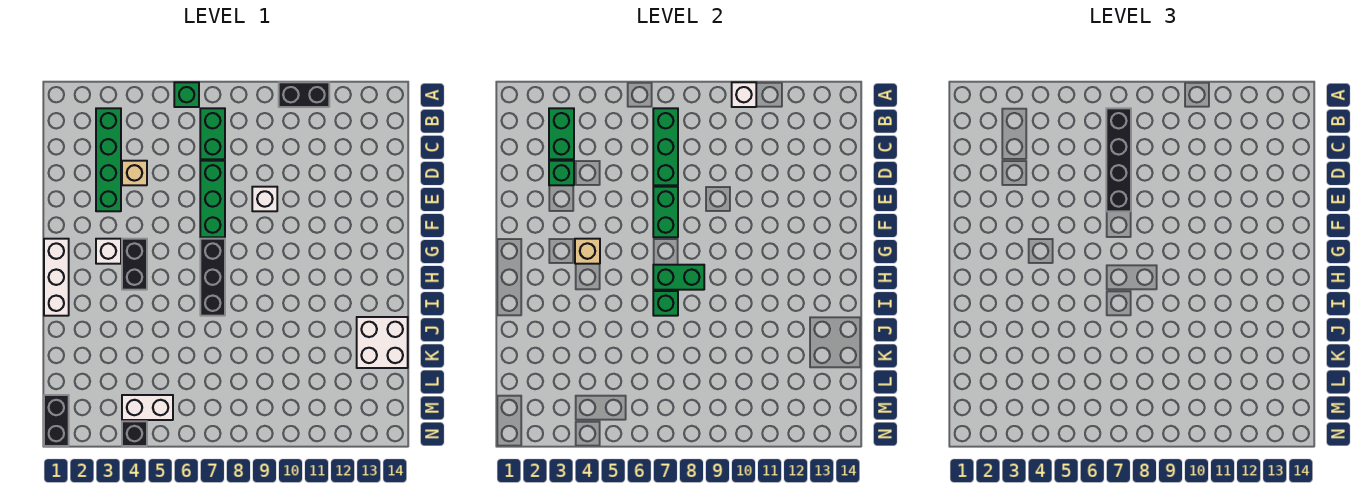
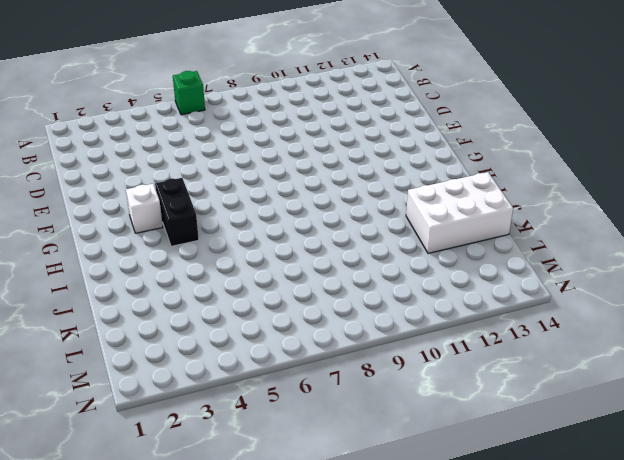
white brick J12:K14 level 1 -> white brick J13:K14 level 1
none -> black brick A10:A11 level 1
none -> green brick B3:E3 level 1
none -> green brick B7:C7 level 1

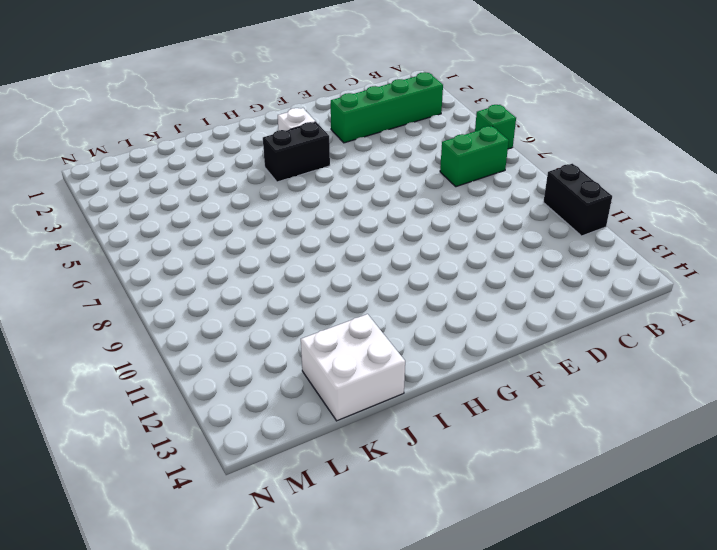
none -> tan brick D4 level 1
none -> green brick D7:F7 level 1
none -> white brick E9 level 1

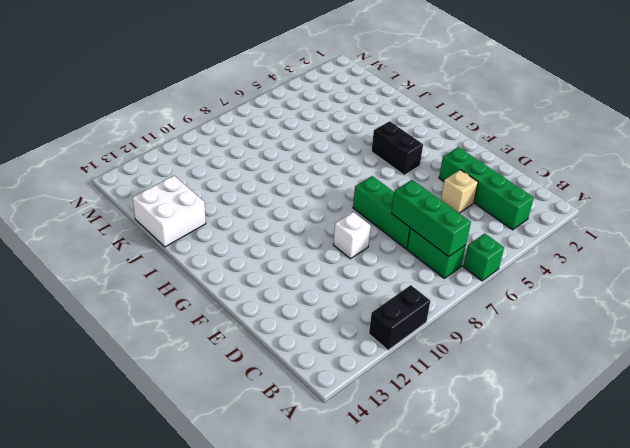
none -> white brick G1:I1 level 1
none -> white brick G3 level 1
none -> black brick G7:I7 level 1

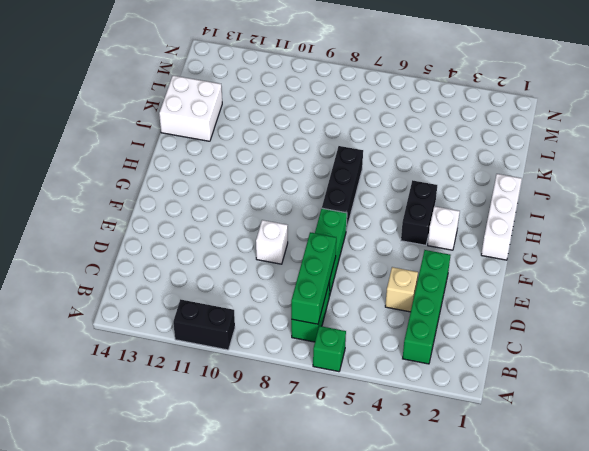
none -> black brick M1:N1 level 1
none -> white brick M4:M5 level 1
none -> black brick N4 level 1

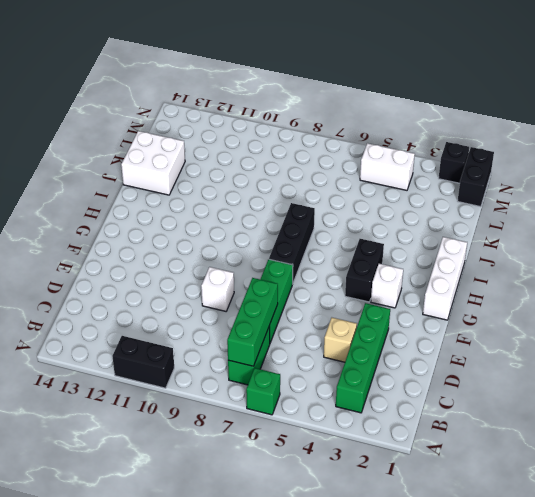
black brick N2 level 1 -> black brick N4 level 1
none -> white brick A10 level 2
none -> green brick B3:C3 level 2
none -> green brick D3 level 2

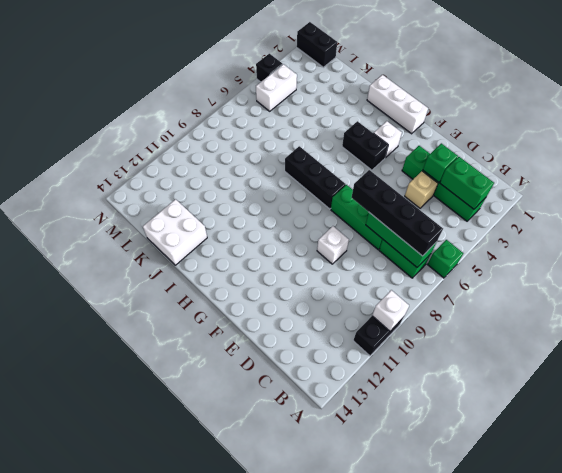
none -> green brick E7:F7 level 2
none -> tan brick G4 level 2
none -> green brick H7:H8 level 2

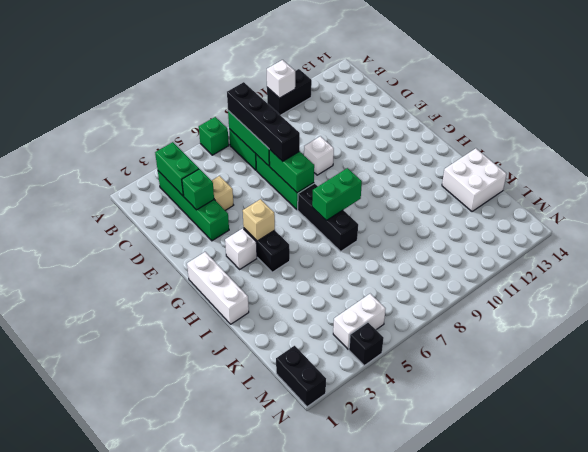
none -> green brick I7 level 2

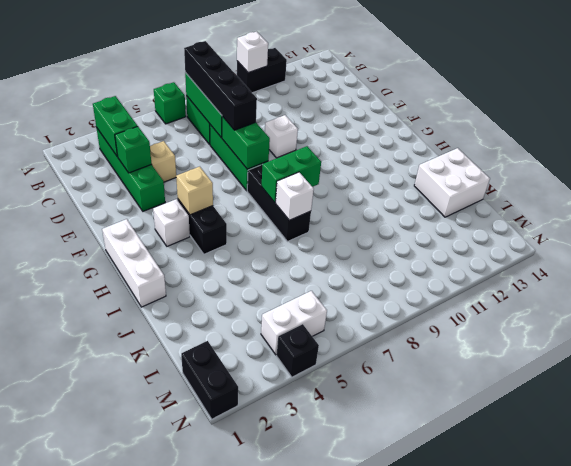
white brick I7 level 2 -> green brick I7 level 2

